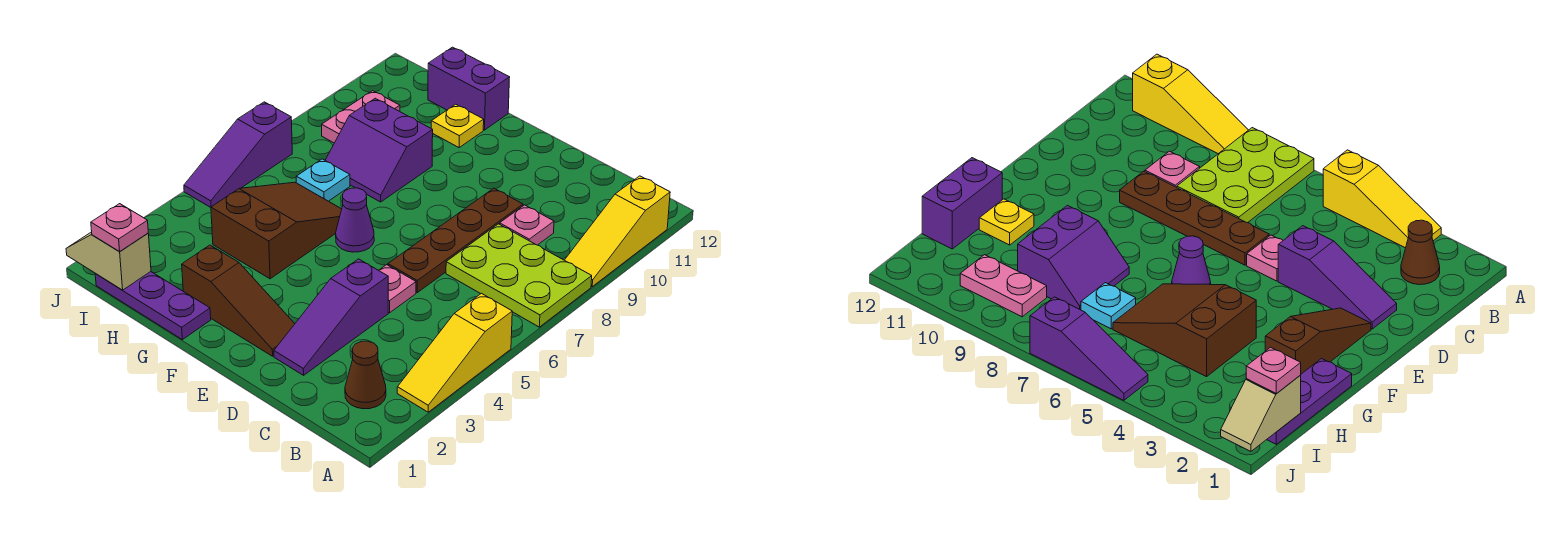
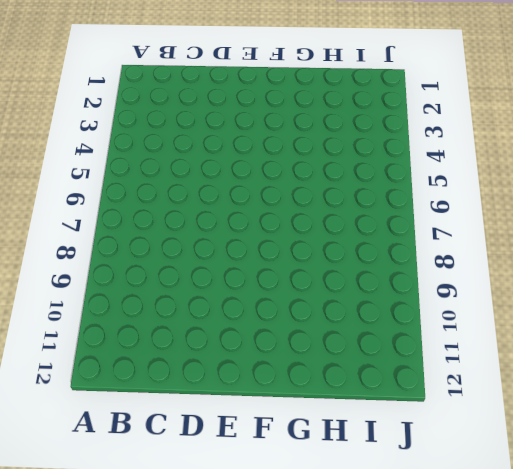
none -> yellow slope A3:A5 level 1 top 5
none -> lime plate A7:C8 level 1
none -> yellow slope A9:A11 level 1 top 11

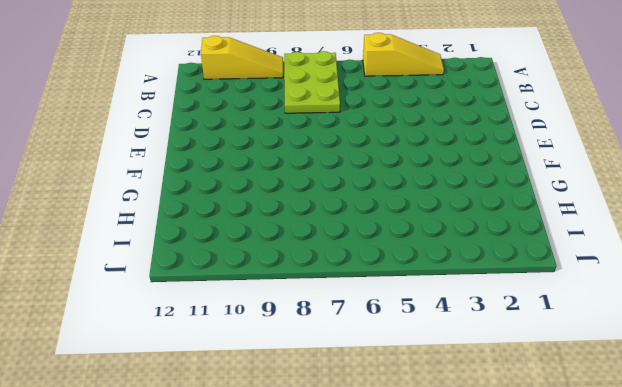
none -> brown cone B2 level 1
none -> pink plate C9 level 1
none -> purple slope D2:D4 level 1 top 4

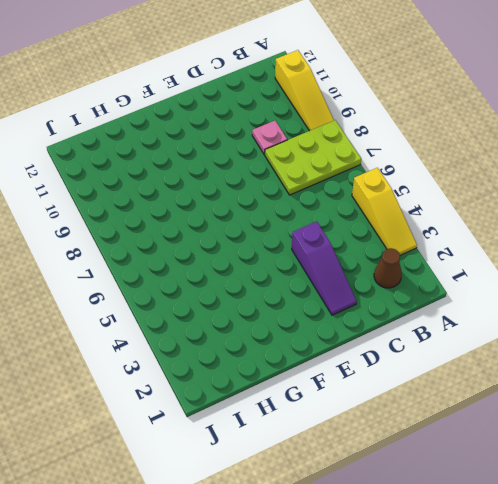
none -> pink plate D5 level 1
none -> brown plate D6:D9 level 1
none -> brown slope E2:G2 level 1 top G

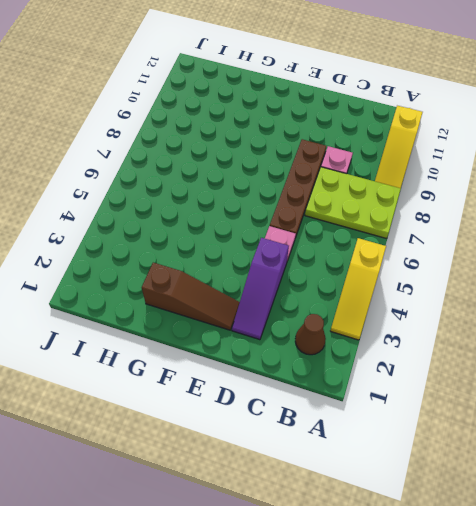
none -> purple cone F6 level 1
none -> purple plate G1:I1 level 1
none -> brown slope G4:H6 level 1 top 4

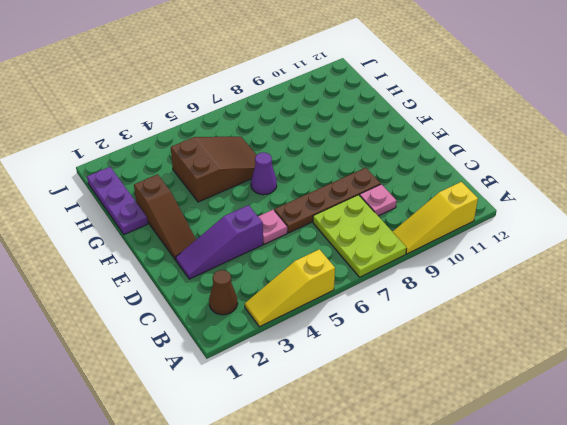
none -> purple slope G8:H9 level 1 top 9
none -> yellow plate G11 level 1
none -> purple brick G12:H12 level 1

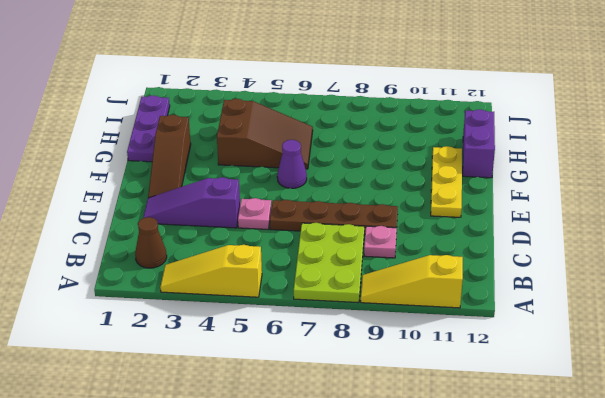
yellow plate E11:G11 level 1 -> yellow plate G11 level 1
none -> purple slope G8:H9 level 1 top 9
none -> cyan plate H7 level 1
none -> pink plate I9:I10 level 1

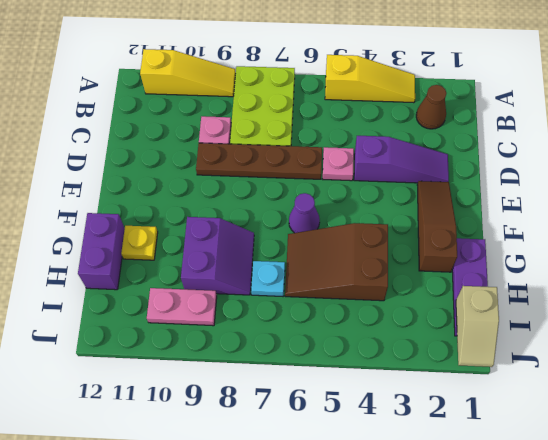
none -> purple slope J5:J7 level 1 top 7
none -> pink plate I1 level 3

